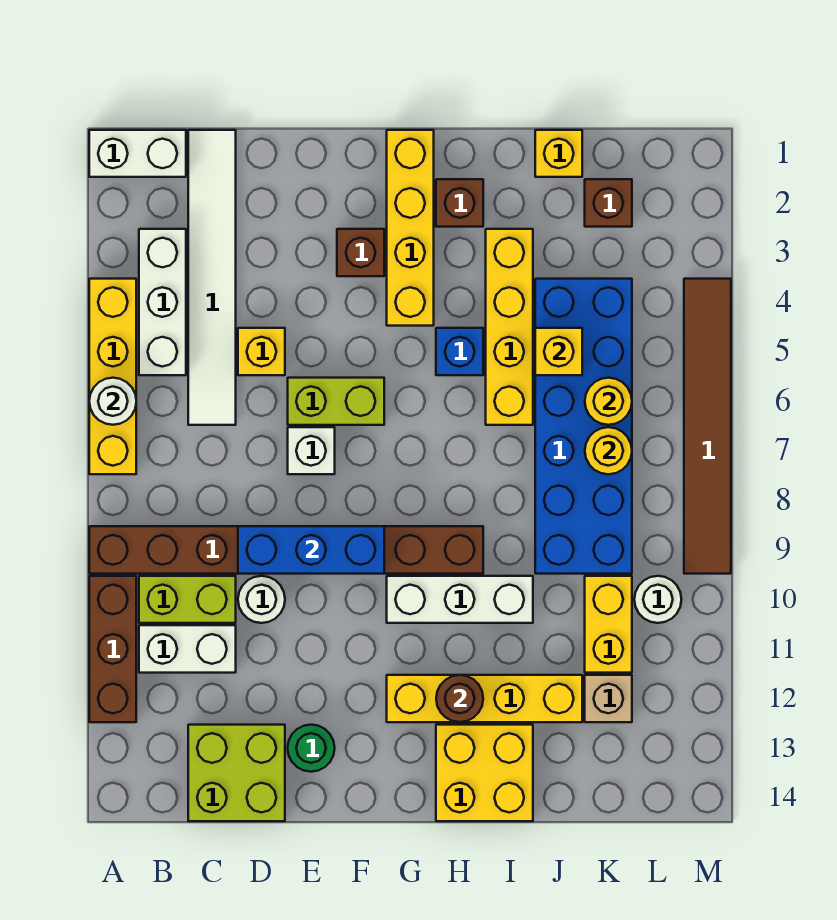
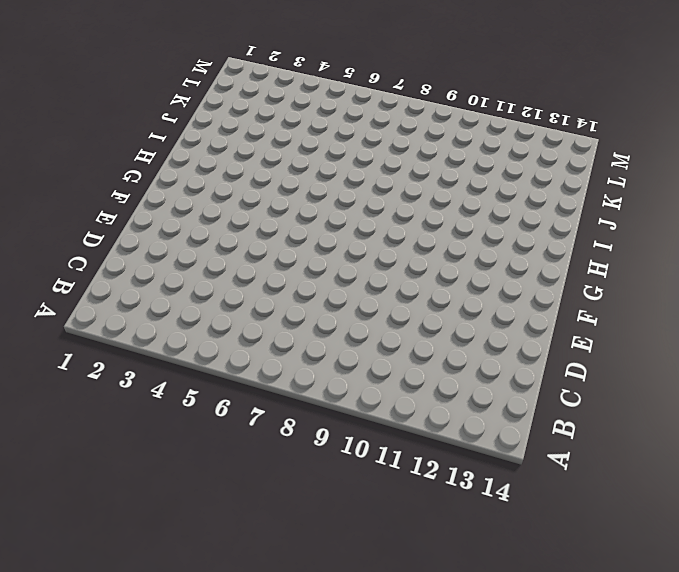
none -> white brick A1:B1 level 1
none -> yellow brick A4:A7 level 1
none -> brown brick A9:H9 level 1
none -> brown brick A10:A12 level 1

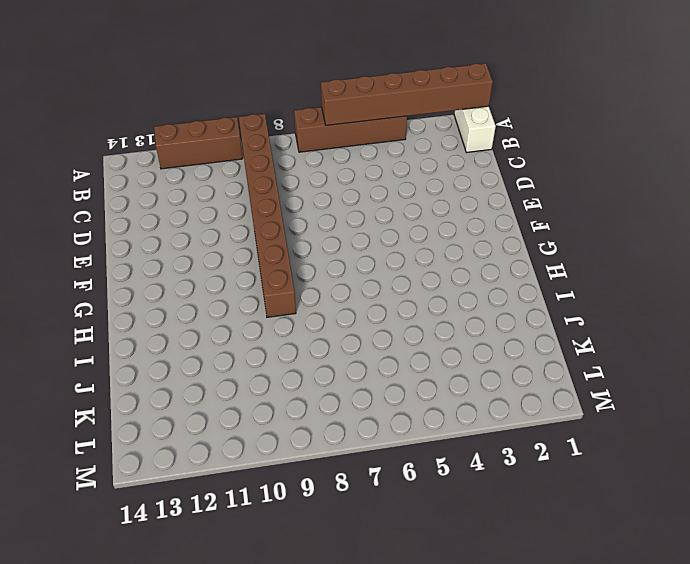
brown brick A1:A6 level 2 -> white round brick A6 level 2
brown brick A4:A7 level 1 -> yellow brick A4:A7 level 1
none -> white brick B3:B5 level 1
none -> lime brick B10:C10 level 1
none -> white brick B11:C11 level 1
none -> white tile C1:C6 level 1

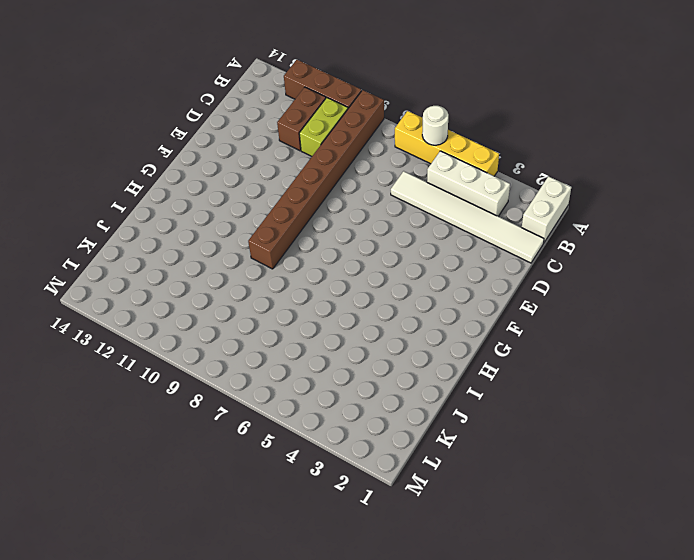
brown brick B11:C11 level 1 -> white brick B11:C11 level 1
none -> lime brick C13:D14 level 1
none -> yellow brick D5 level 1
none -> white round brick D10 level 1
none -> lime brick E6:F6 level 1

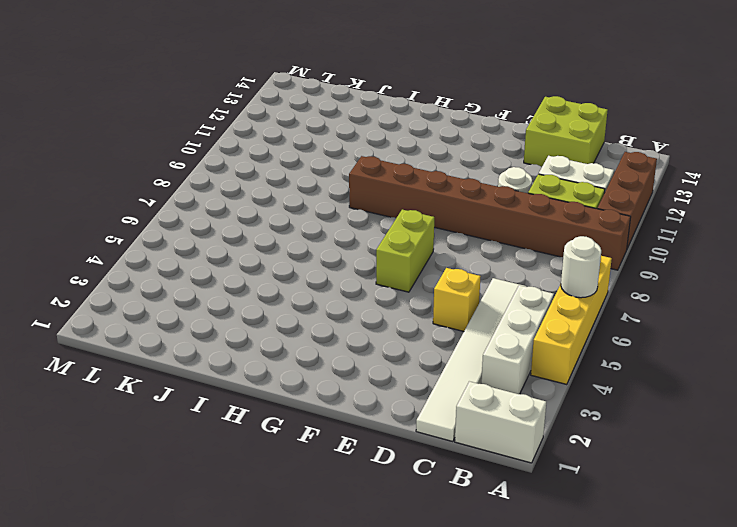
lime brick F6:F7 level 1 -> lime brick E6:F6 level 1
none -> white brick E7 level 1
none -> green round brick E13 level 1
none -> brown brick F3 level 1
none -> yellow brick G1:G4 level 1

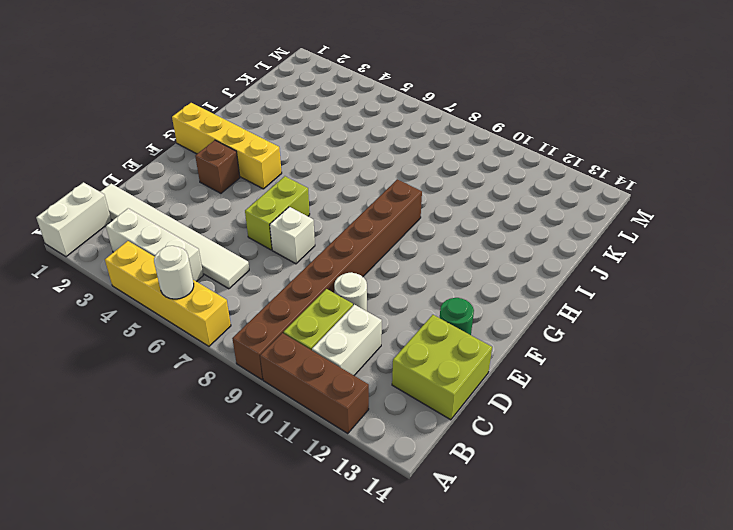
none -> yellow brick D5 level 1
none -> white brick G10:I10 level 1
none -> yellow brick G12:J12 level 1
none -> brown brick H2 level 1

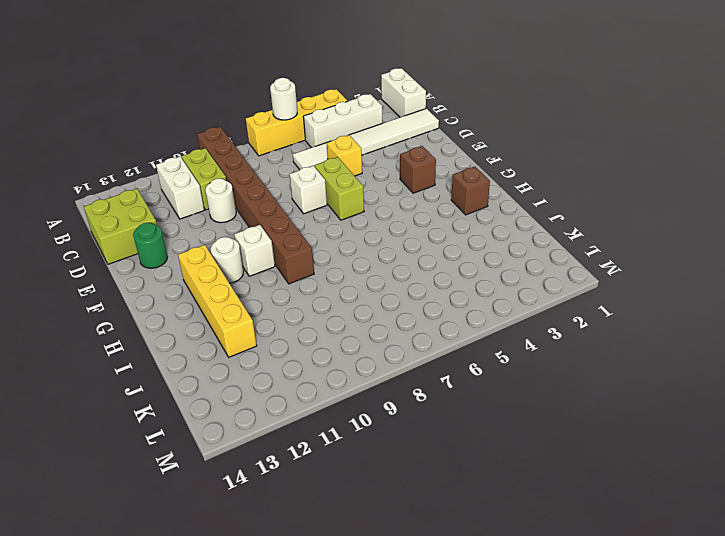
white brick G10 level 1 -> white brick G10:I10 level 1
white round brick G11 level 1 -> white round brick L10 level 1
none -> brown brick A10:A12 level 1
none -> yellow brick G1:G4 level 1
none -> blue brick H5 level 1
none -> yellow brick H13:I14 level 1

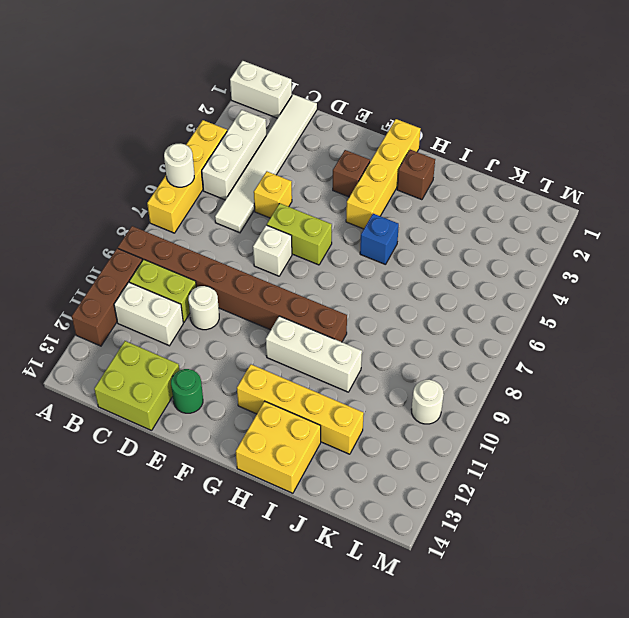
none -> yellow brick I3:I6 level 1
none -> yellow brick J1 level 1
none -> blue brick J4:K9 level 1
none -> brown brick K2 level 1

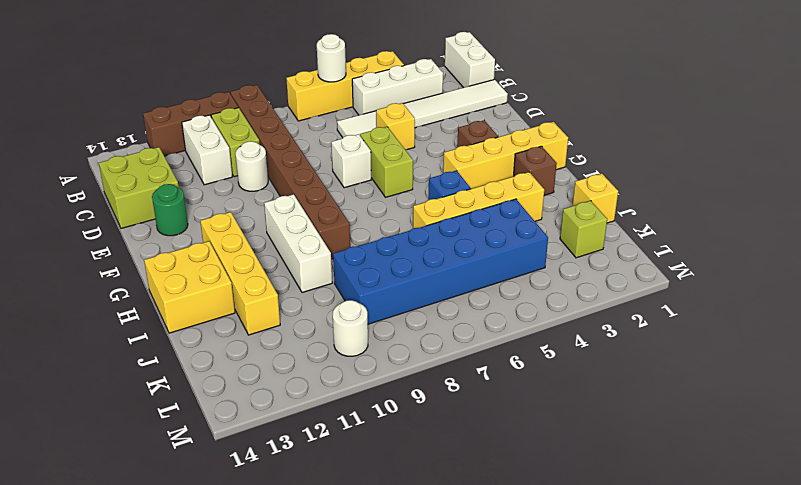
lime brick K2 level 1 -> brown brick K2 level 1
none -> yellow brick K10:K11 level 1
none -> tan brick K12 level 1
none -> brown tile M4:M9 level 1
none -> blue brick D9:F9 level 2

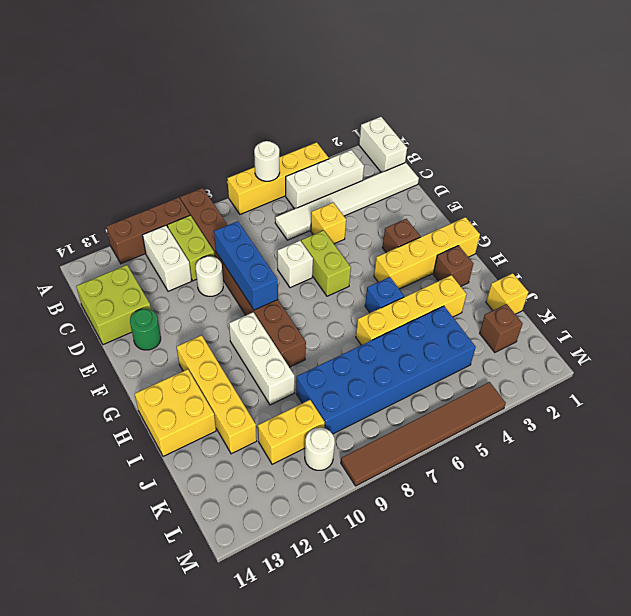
none -> tan brick K12 level 1
none -> brown round brick H12 level 2
none -> yellow brick J5 level 2
none -> yellow round brick K6 level 2

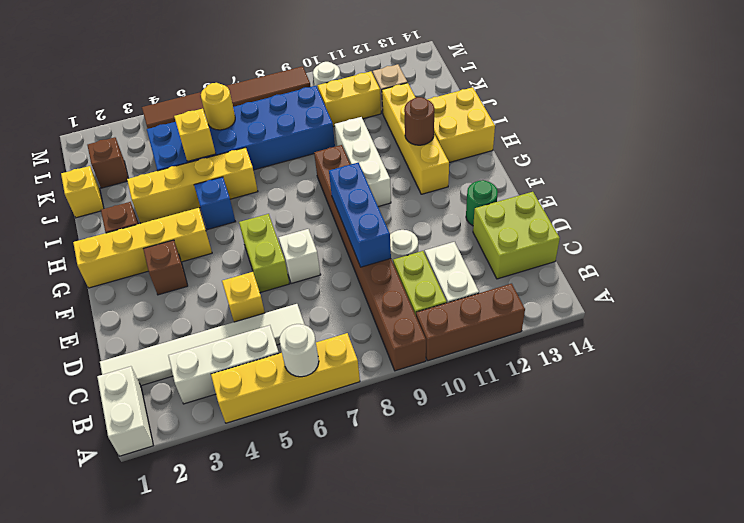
none -> yellow round brick K7 level 2

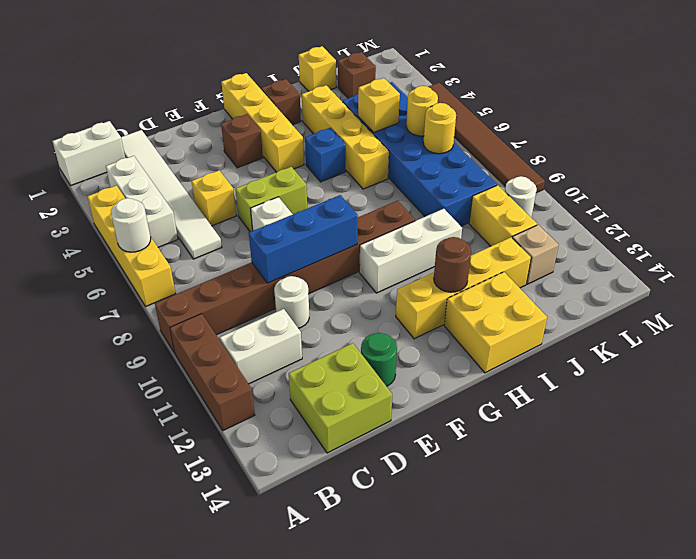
none -> lime brick B10:C10 level 1

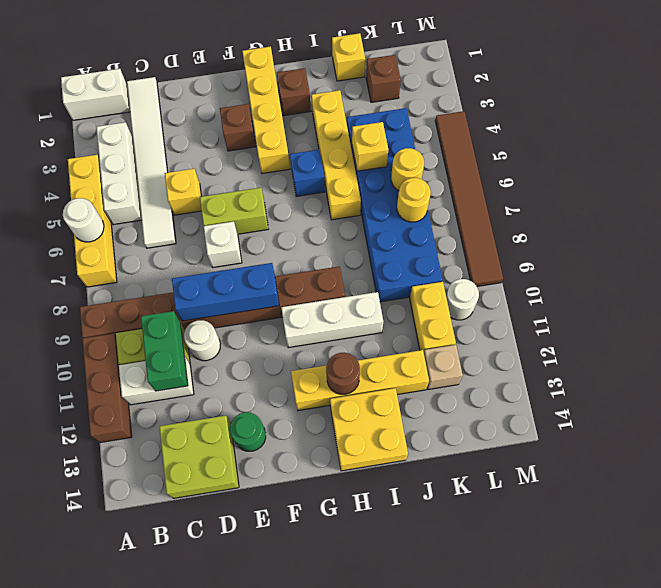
green brick C10:C11 level 2 -> none

